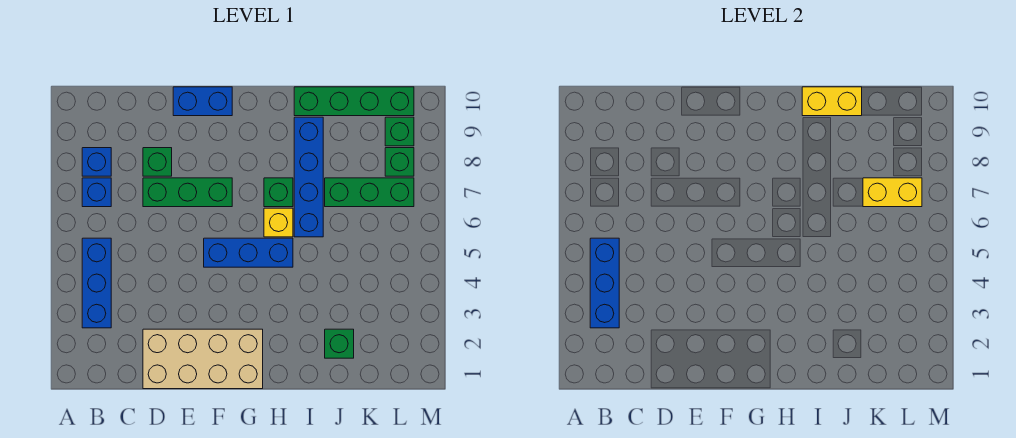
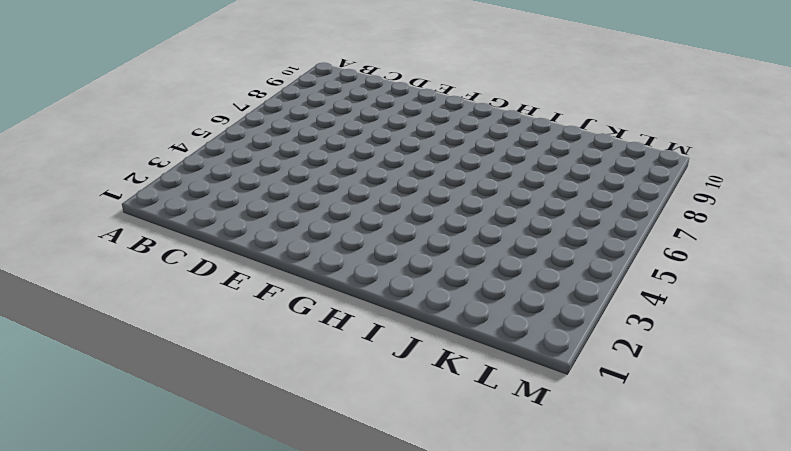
none -> blue brick B3:B5 level 1
none -> blue brick B7 level 1
none -> blue brick B8 level 1

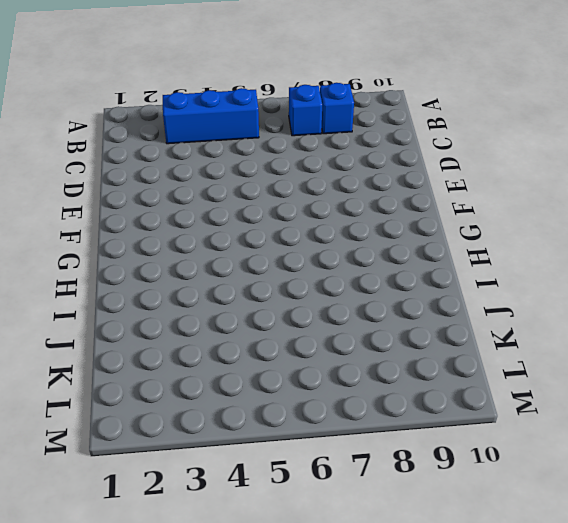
none -> tan brick D1:G2 level 1
none -> green brick D7:F7 level 1
none -> green brick D8 level 1

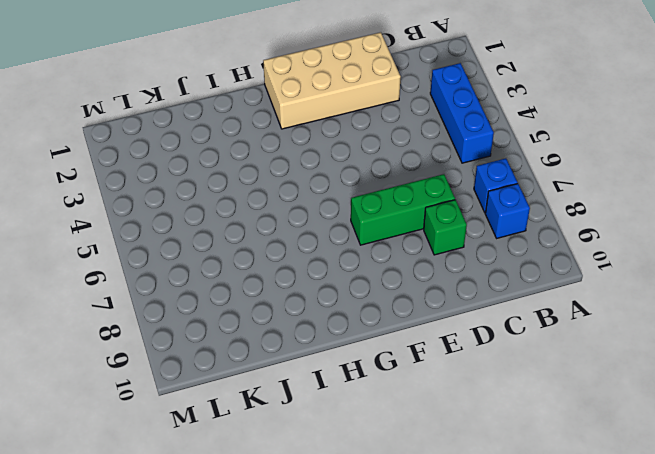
none -> blue brick E10:F10 level 1
none -> blue brick F5:H5 level 1
none -> yellow brick H6 level 1

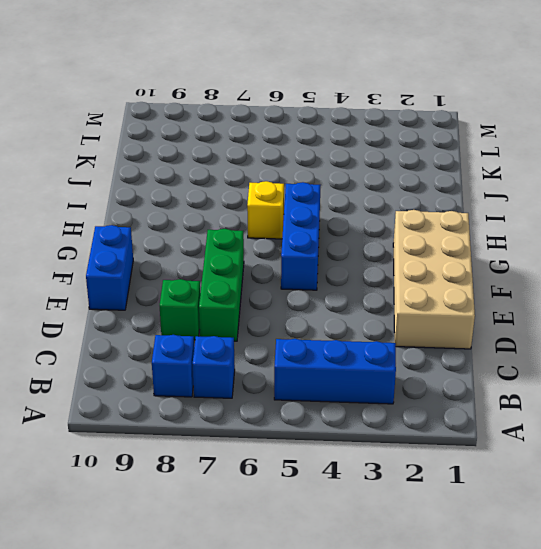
none -> green brick H7 level 1
none -> blue brick I6:I9 level 1
none -> green brick I10:L10 level 1

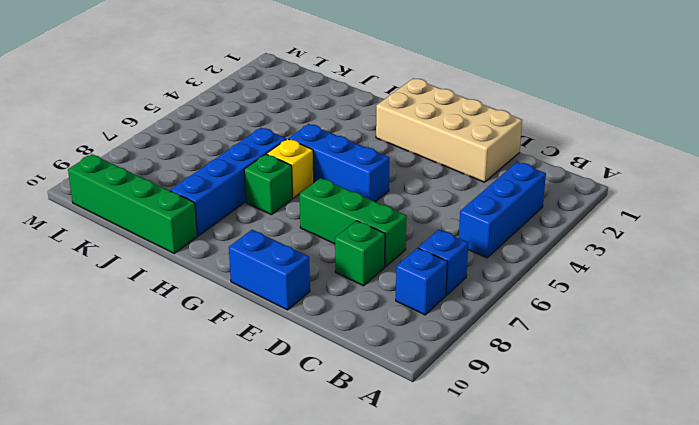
none -> green brick J2 level 1
none -> green brick J7:L7 level 1
none -> green brick L8 level 1

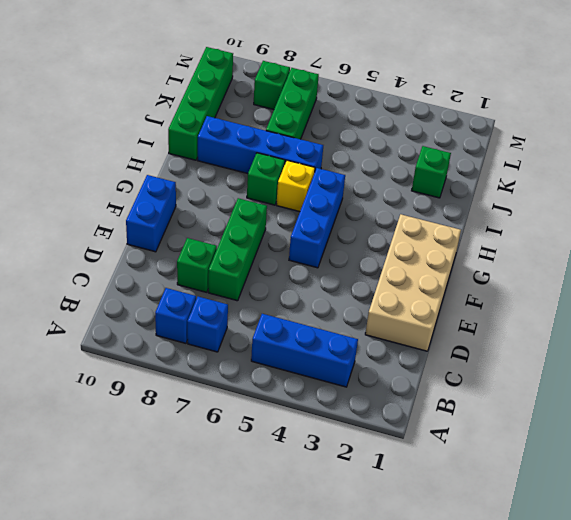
none -> green brick L9 level 1
none -> blue brick B3:B5 level 2
none -> yellow brick I10:J10 level 2

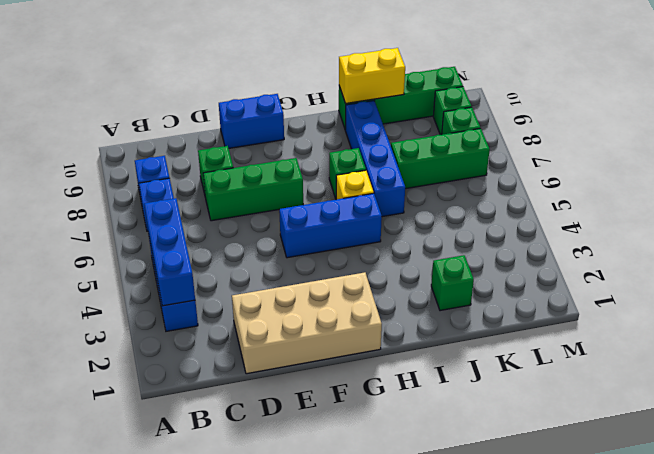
none -> yellow brick K7:L7 level 2

